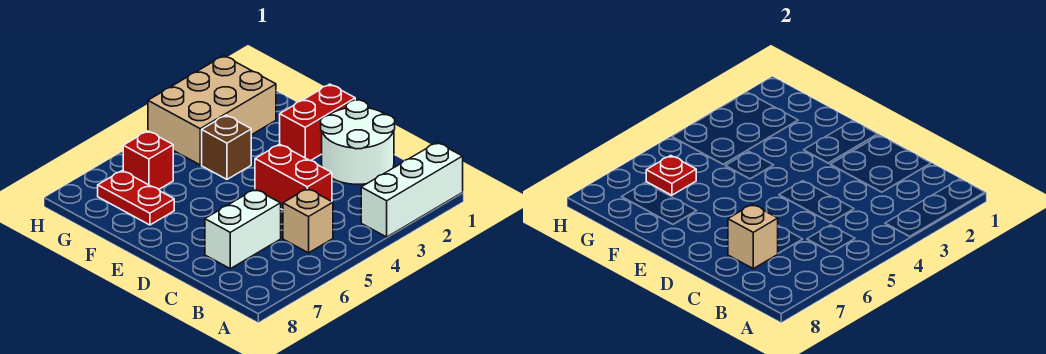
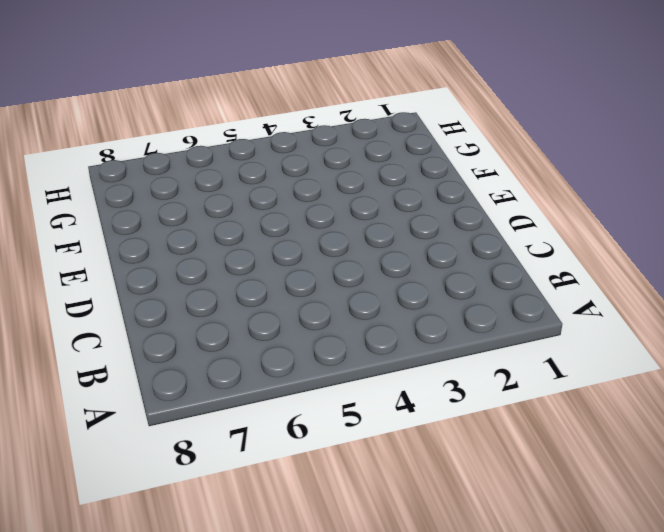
none -> white brick A1:A3 level 1
none -> tan brick B5 level 1
none -> white round brick C1:D2 level 1

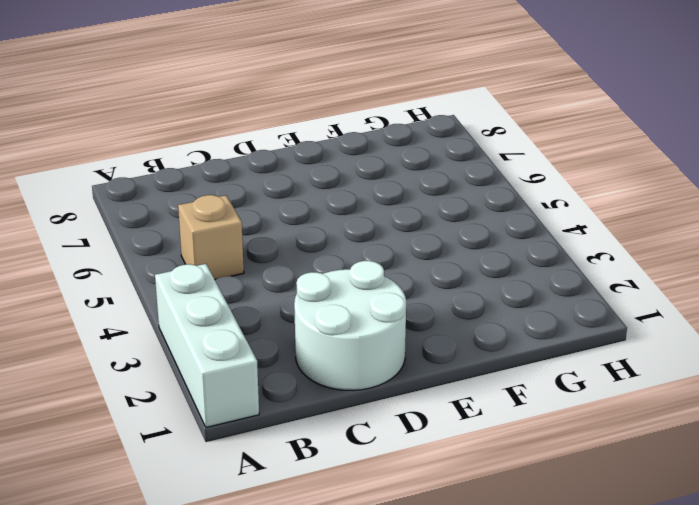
none -> red brick C4:D4 level 1
none -> white brick C6:C7 level 1
none -> red brick E1:E2 level 1

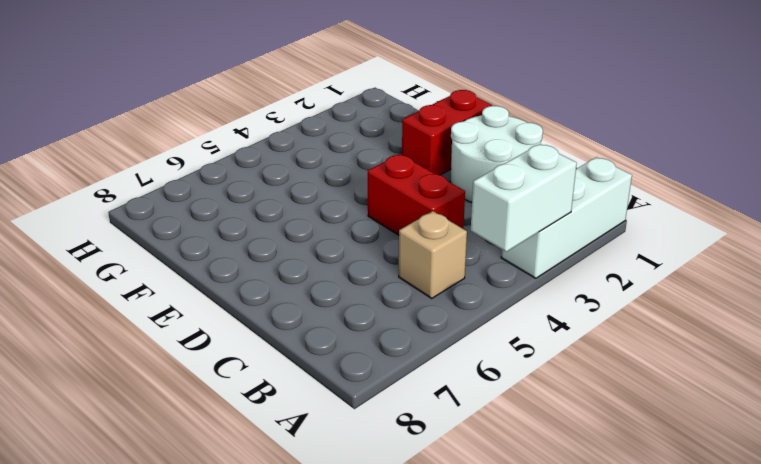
white brick A3:A4 level 2 -> white brick C6:C7 level 1
none -> brown brick F4 level 1
none -> red plate F7:G7 level 1
none -> tan brick G2:H4 level 1

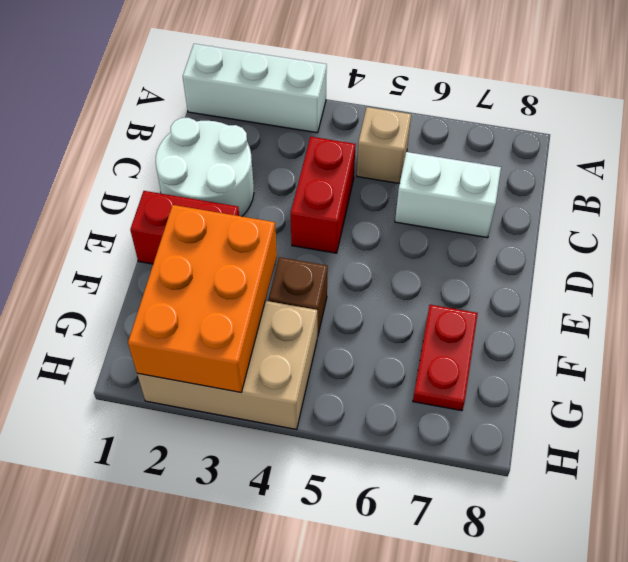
orange brick F2:H3 level 2 -> none
none -> red brick G6 level 1
none -> tan brick C7 level 2
none -> red plate G6 level 2

